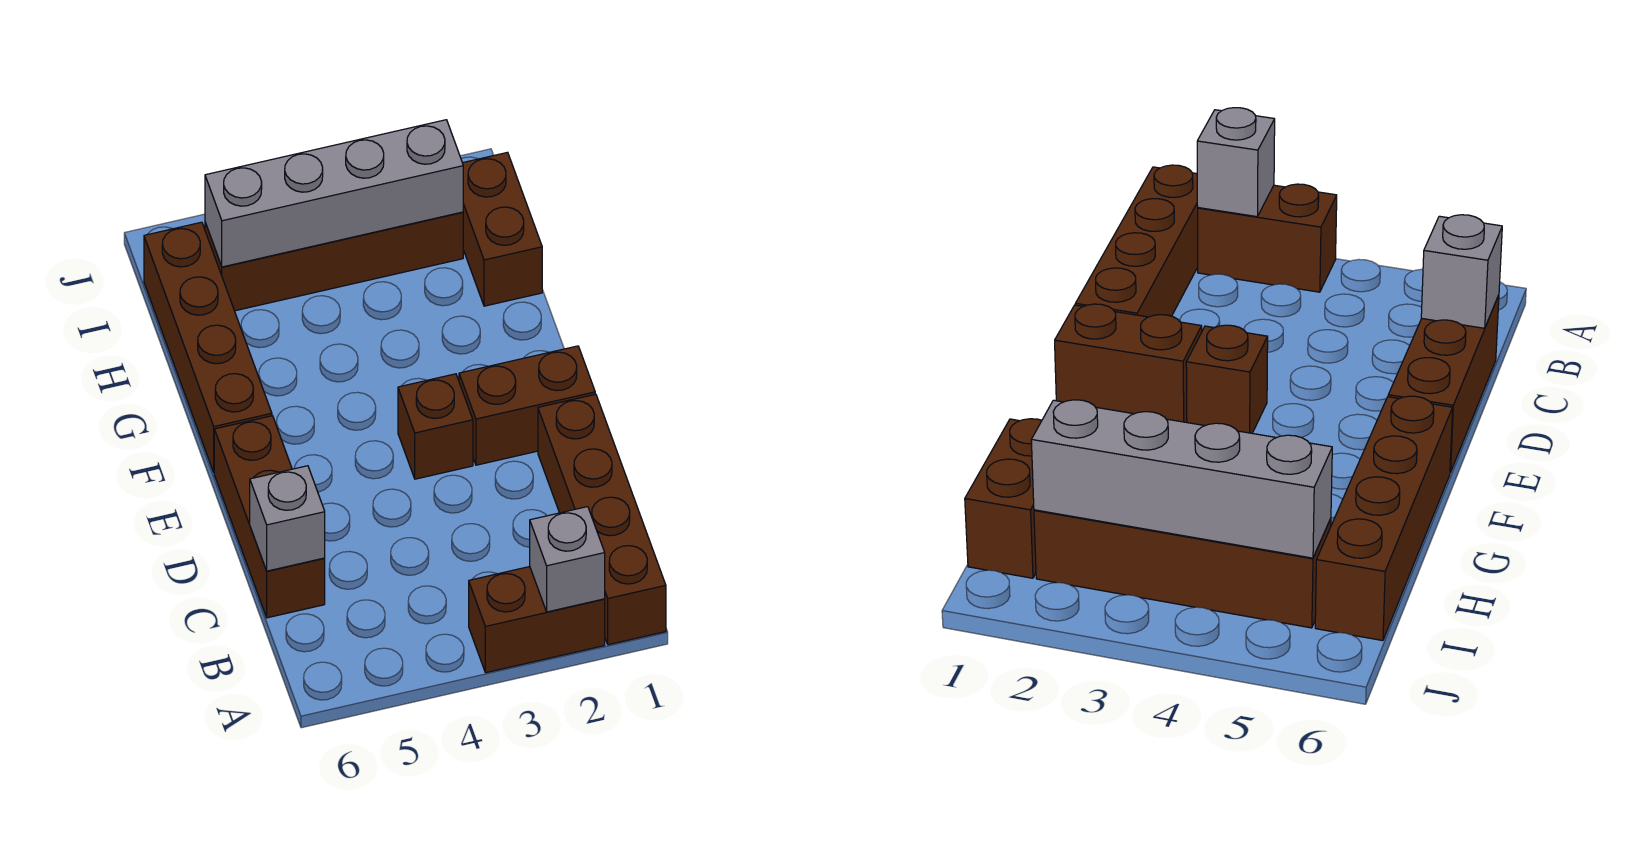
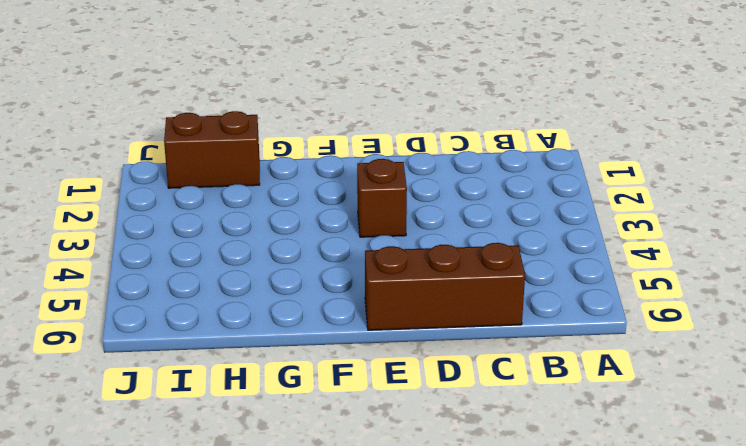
none -> brown brick A1:D1 level 1
none -> brown brick A2:A3 level 1

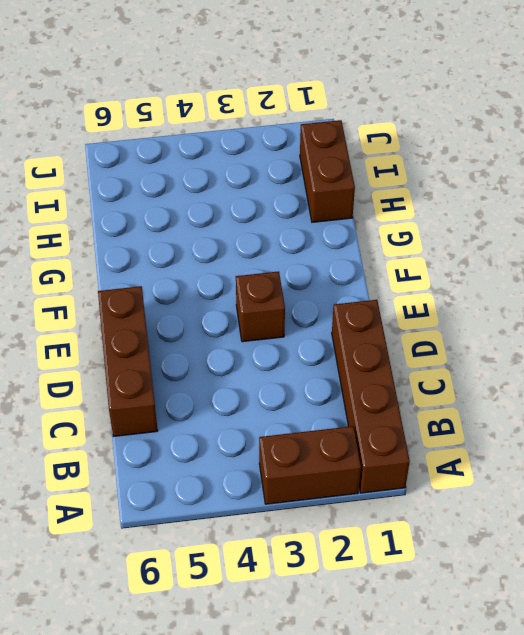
none -> brown brick E1:E2 level 1
none -> brown brick F6:I6 level 1

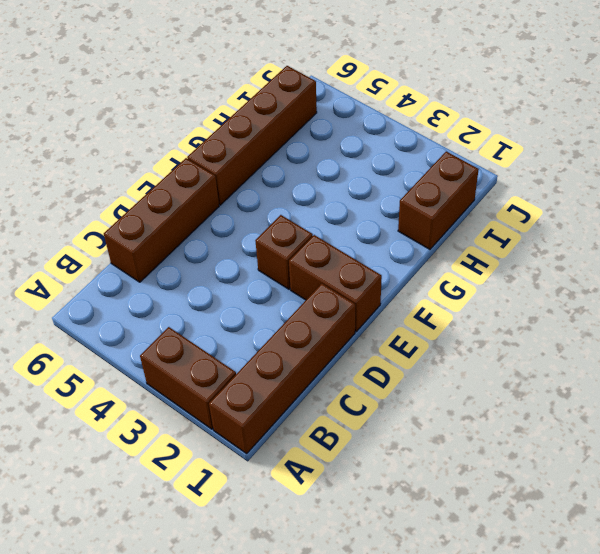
none -> brown brick I2:I5 level 1
none -> grey brick A2 level 2

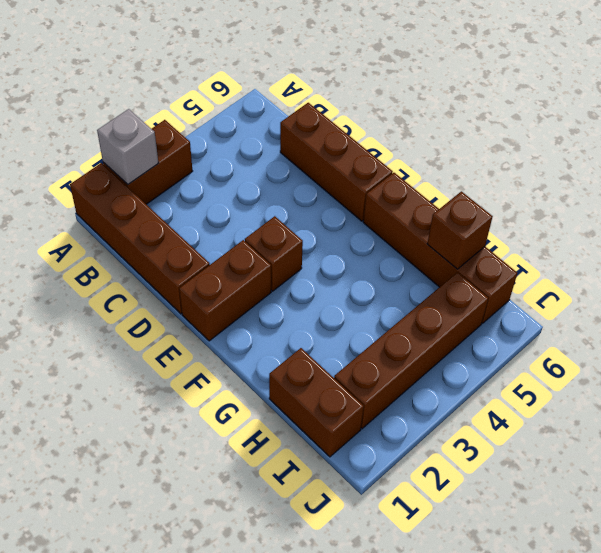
brown brick H6 level 2 -> none
none -> grey brick C6 level 2
none -> grey brick I2:I5 level 2

